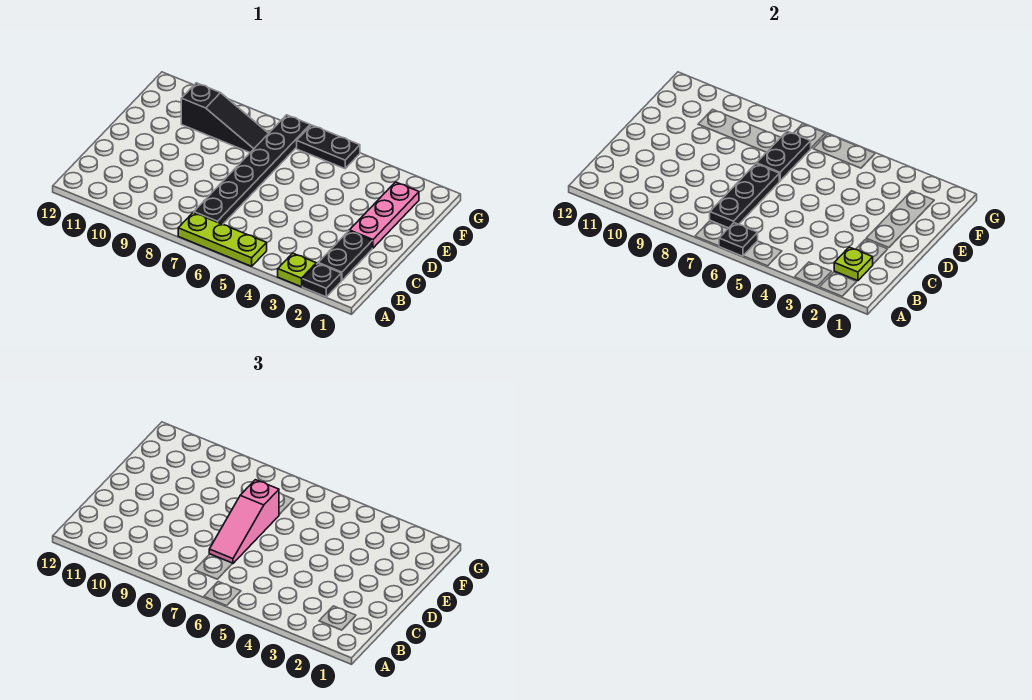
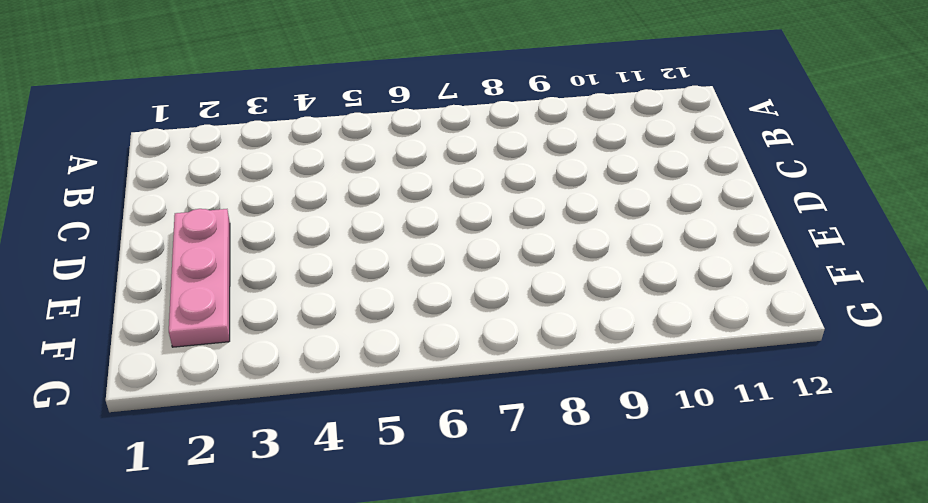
none -> black plate A2 level 1
none -> lime plate A3 level 1
none -> lime plate A5:A7 level 1

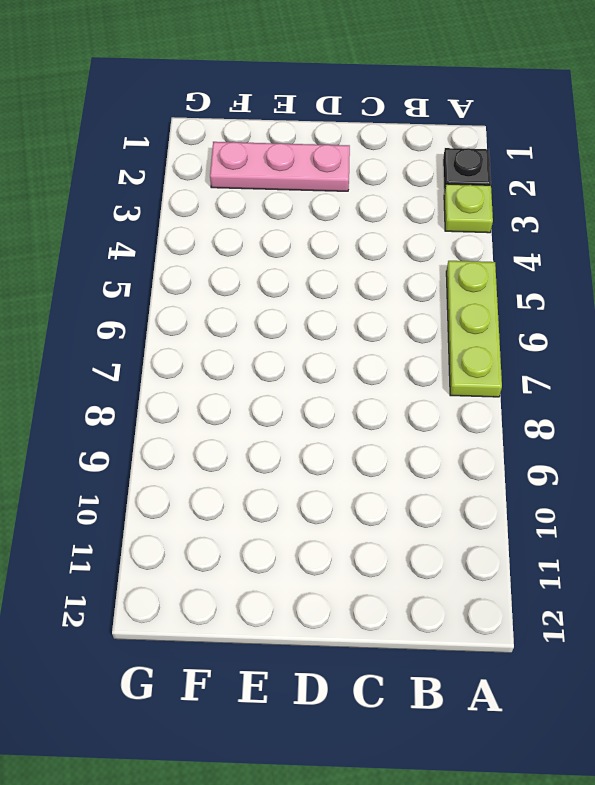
none -> black plate B2:C2 level 1
none -> black plate B7:G7 level 1
none -> black slope F8:F10 level 1 top 10

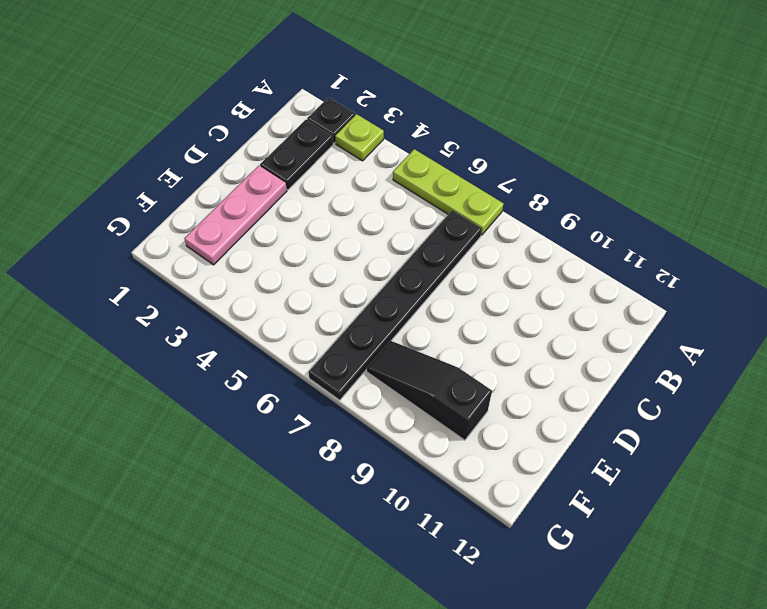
none -> black plate G5:G6 level 1
none -> black plate A6 level 2
none -> lime plate B2 level 2

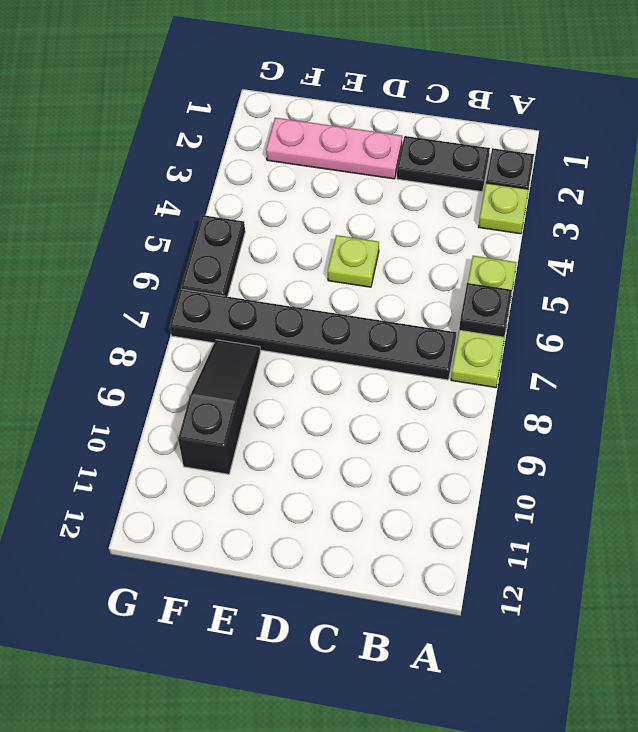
lime plate D5 level 1 -> lime plate B2 level 2
none -> black plate B7:D7 level 2
none -> black plate E7:F7 level 2
none -> pink slope C7:E7 level 3 top E

